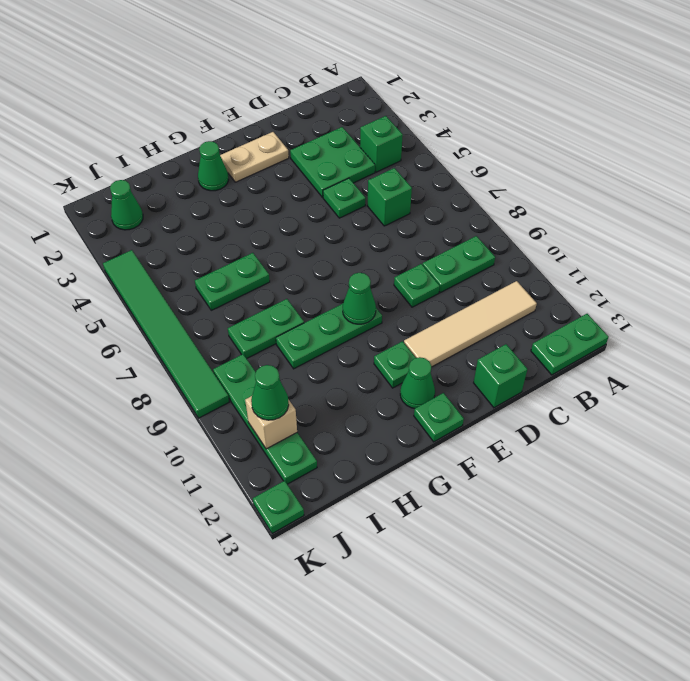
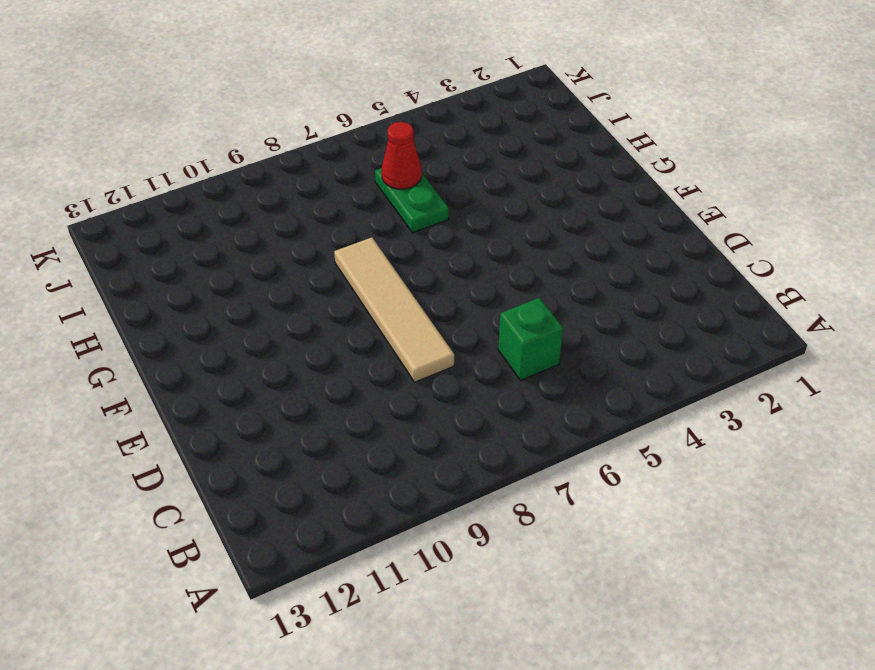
tan tile D8:G8 level 1 -> tan tile B11:E11 level 1
red cone I6 level 2 -> none
none -> green plate A13:B13 level 1
none -> green brick B4 level 1
none -> green plate B9:C9 level 1

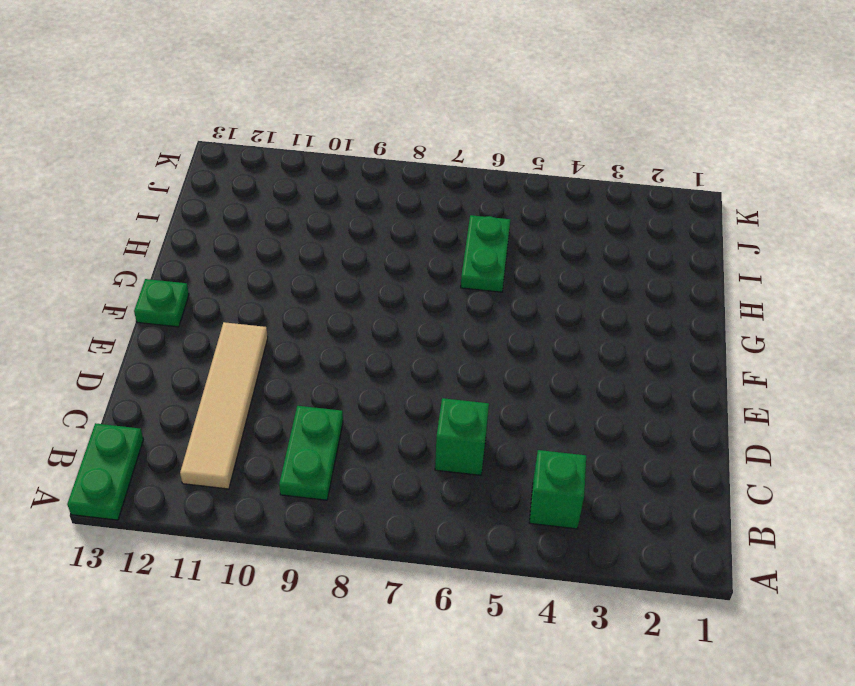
none -> green plate C3:D4 level 1
none -> green plate D5 level 1
none -> green plate D9 level 1

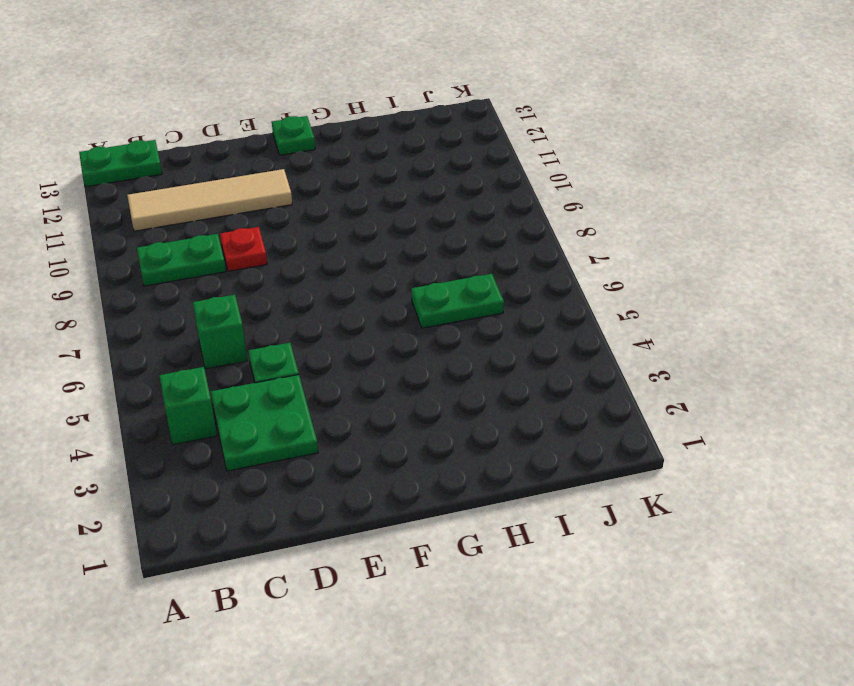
red plate D9 level 1 -> green plate D9 level 1
none -> green brick D13 level 1
none -> tan plate E2:F2 level 1
none -> green plate F9:H9 level 1

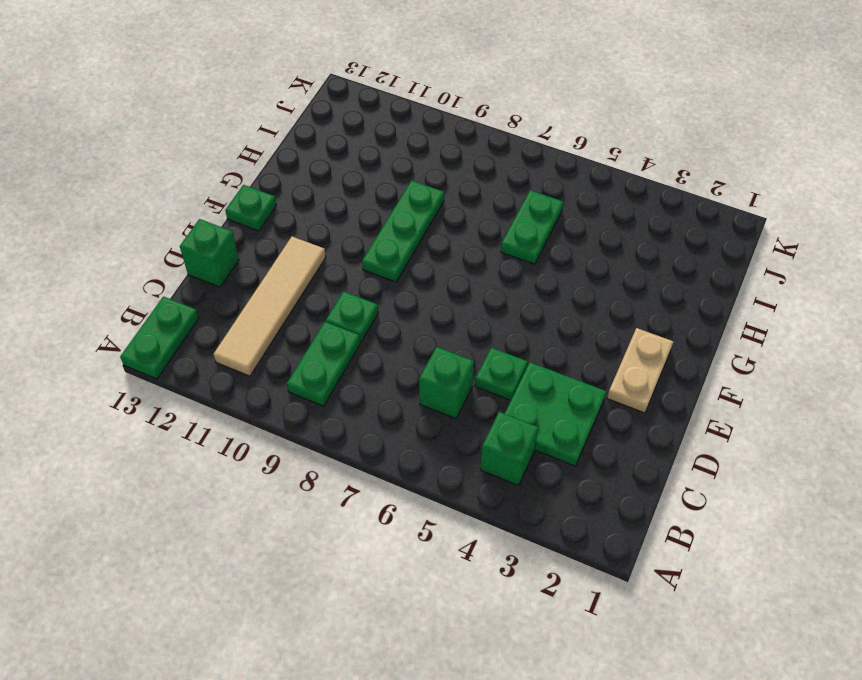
none -> green plate F11 level 1
none -> green cone F12 level 1
none -> green cone G2 level 1

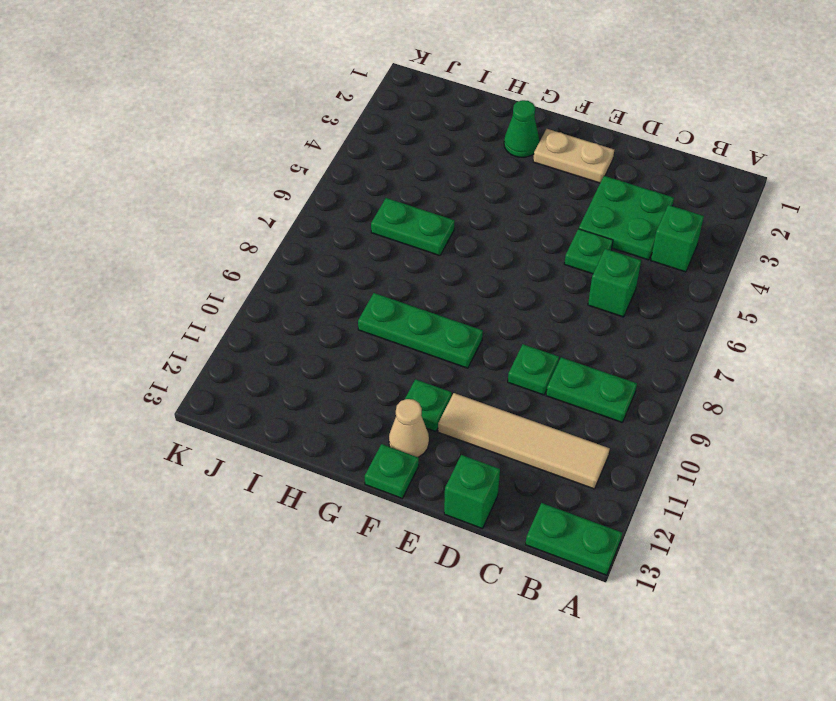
tan cone F12 level 1 -> green cone F12 level 1
none -> green plate H8:I8 level 1
none -> green cone J2 level 1
none -> green plate J9:J12 level 1

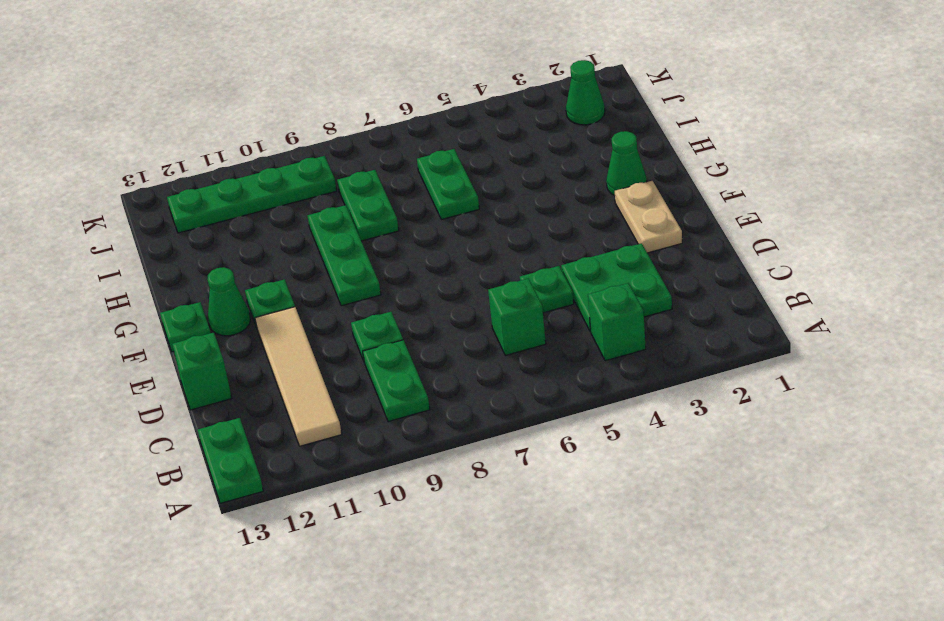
none -> green tile K4:K9 level 1
none -> green plate K13 level 1
none -> green cone F9 level 2

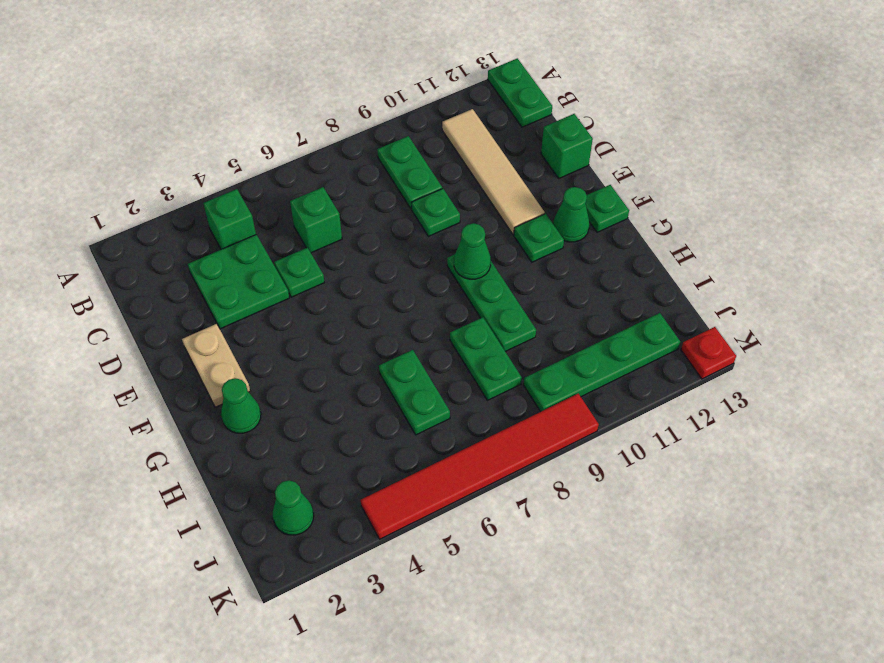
red tile K4:K9 level 1 -> green tile K4:K9 level 1
red plate K13 level 1 -> green plate K13 level 1
none -> tan brick J11 level 2
none -> green cone J11 level 3

